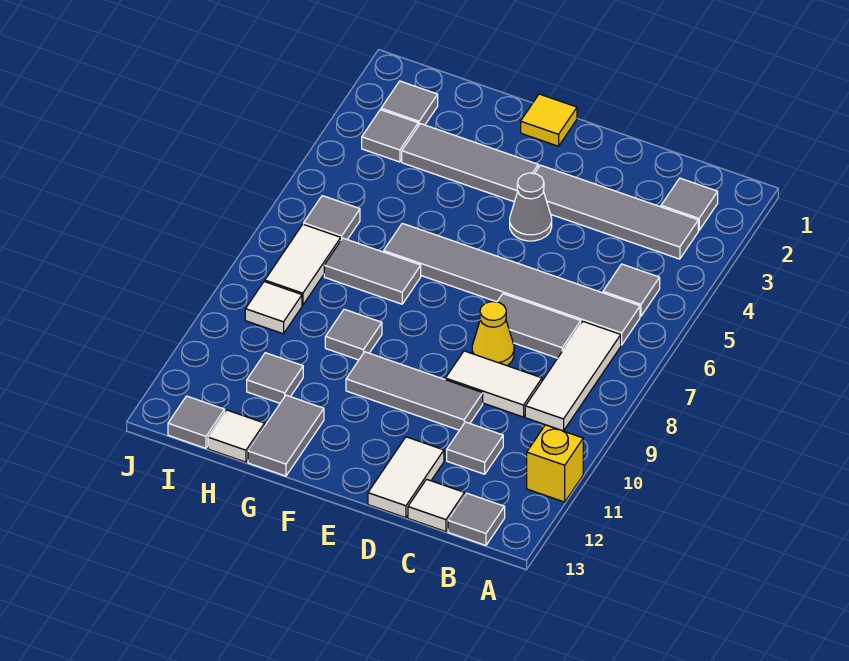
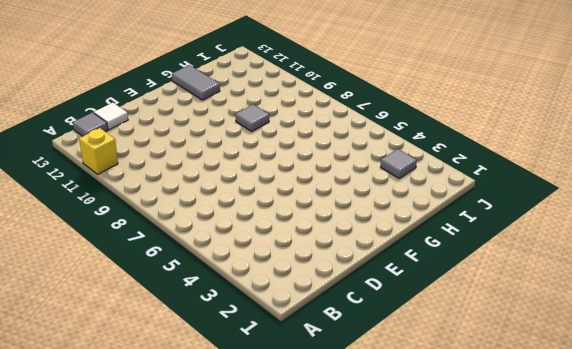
none -> grey tile B2 level 1
none -> grey tile B3:E3 level 1
none -> grey tile B5 level 1

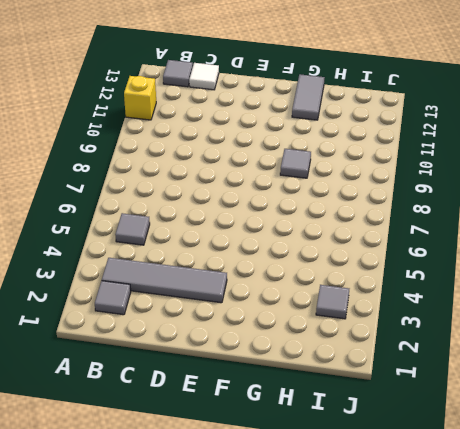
none -> grey tile B6:G6 level 1
none -> white tile B7:B9 level 1
none -> grey tile C7:D7 level 1

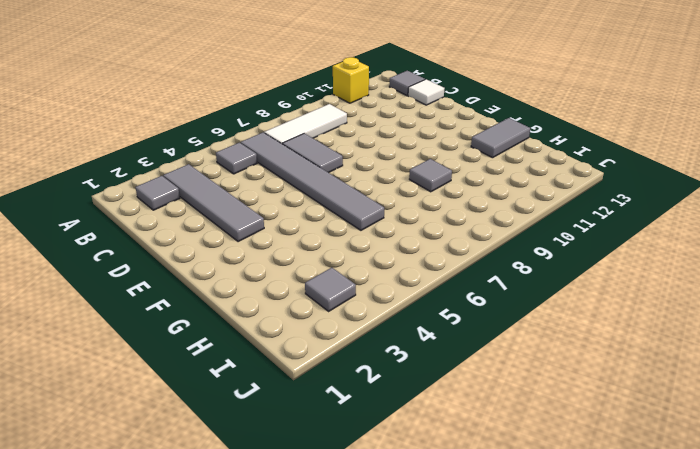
none -> white tile C9:D9 level 1
none -> grey tile C11 level 1
none -> yellow cone D8 level 1

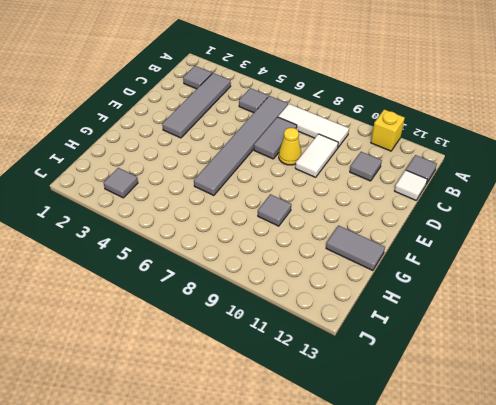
none -> grey tile D10:F10 level 1
none -> white tile D12:D13 level 1
none -> grey cone E4 level 1

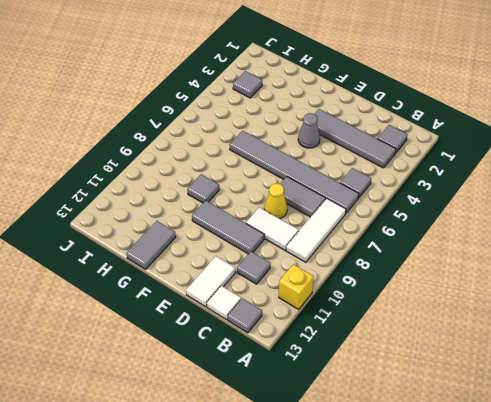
none -> yellow tile F1 level 1
none -> grey tile F3:H3 level 1
none -> grey tile G7:H7 level 1

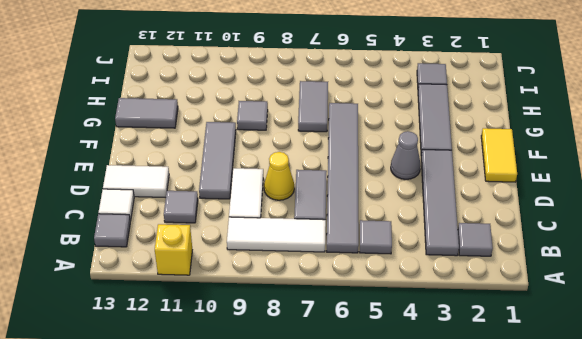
yellow tile E1:F1 level 1 -> yellow tile F1 level 1
none -> grey tile H11 level 1
none -> white tile H13 level 1
none -> grey tile I2 level 1

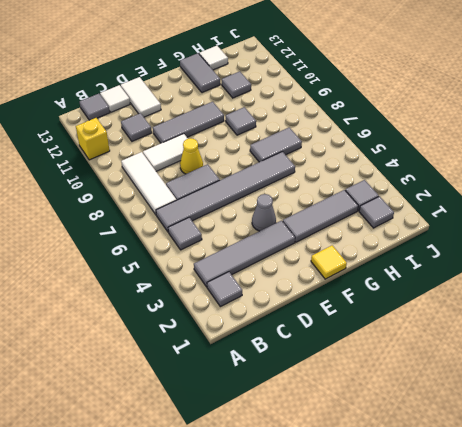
none -> grey tile I6 level 1
none -> white tile I7:I8 level 1
none -> white tile I9 level 1

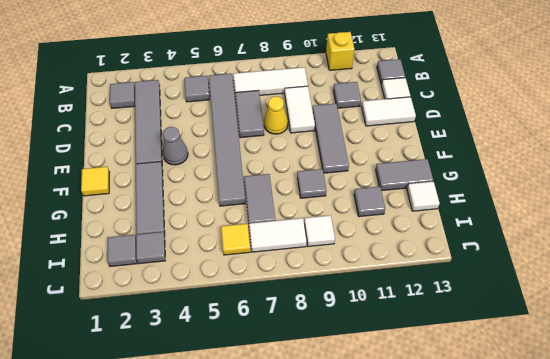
yellow tile I6 level 1 -> grey tile I6 level 1
none -> grey tile I13 level 1

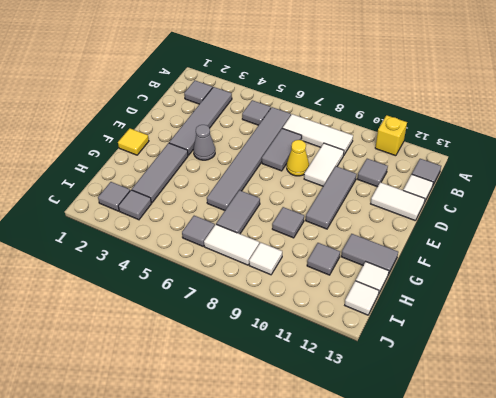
white tile I13 level 1 -> grey tile I13 level 1

